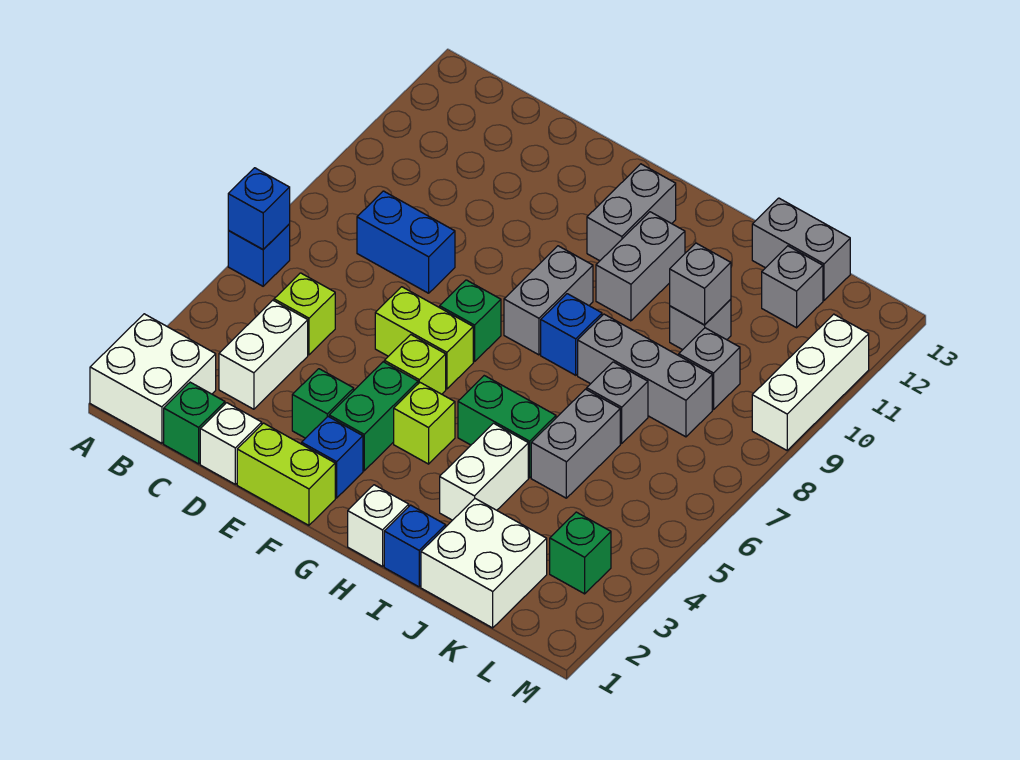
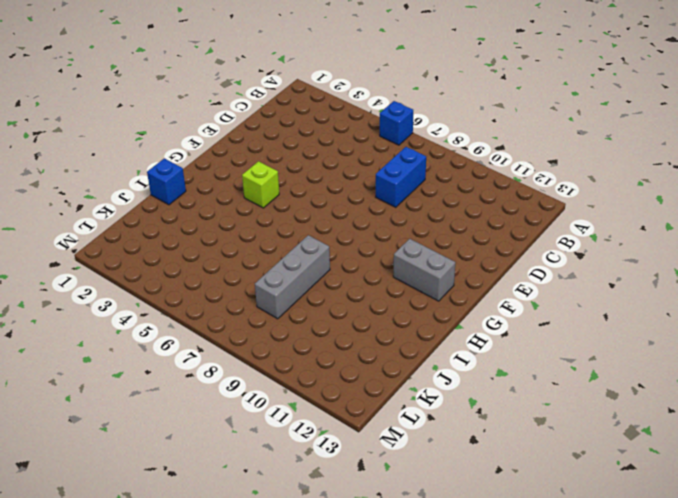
none -> white brick A1:B2 level 1
none -> green brick C1 level 1
none -> white brick C3:C4 level 1
none -> lime brick C5 level 1

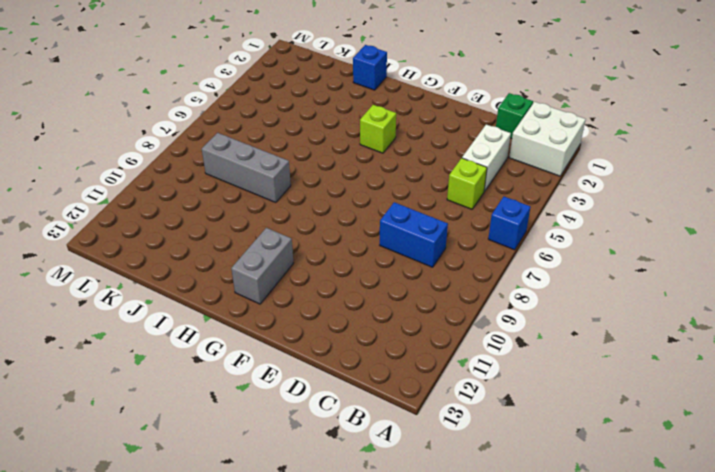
none -> white brick D1 level 1
none -> lime brick E1:F1 level 1
none -> green brick E3 level 1
none -> lime brick E6:F6 level 1

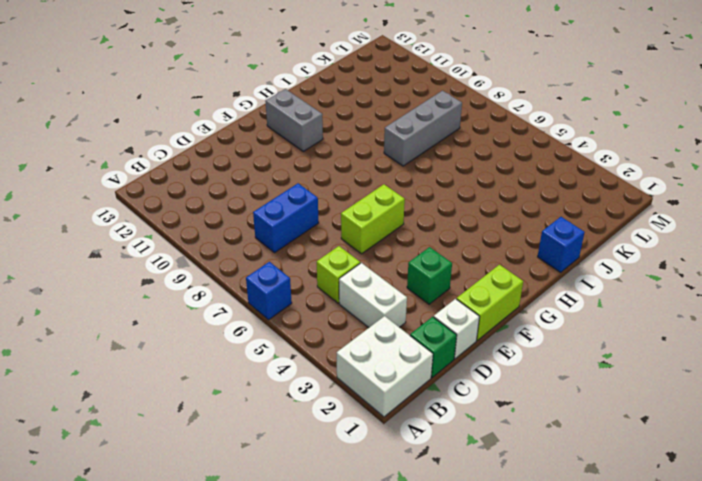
none -> blue brick F2 level 1
none -> green brick F3:F4 level 1
none -> lime brick F5 level 1
none -> green brick F7 level 1

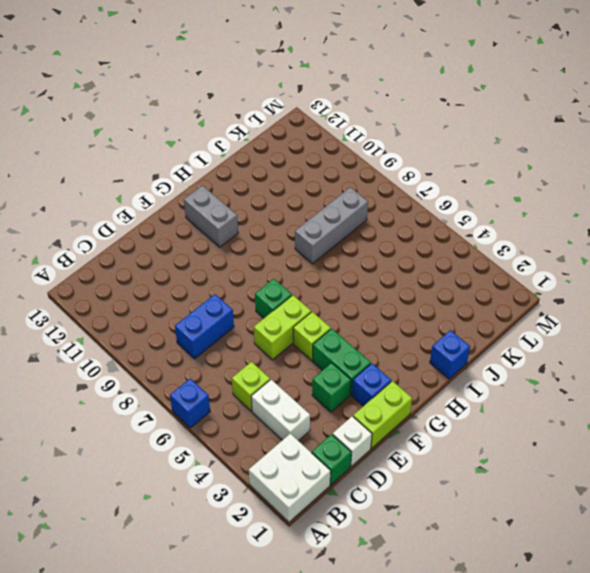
none -> lime brick G4 level 1
none -> grey brick G8:G9 level 1
none -> white brick H1 level 1
none -> green brick H5:I5 level 1

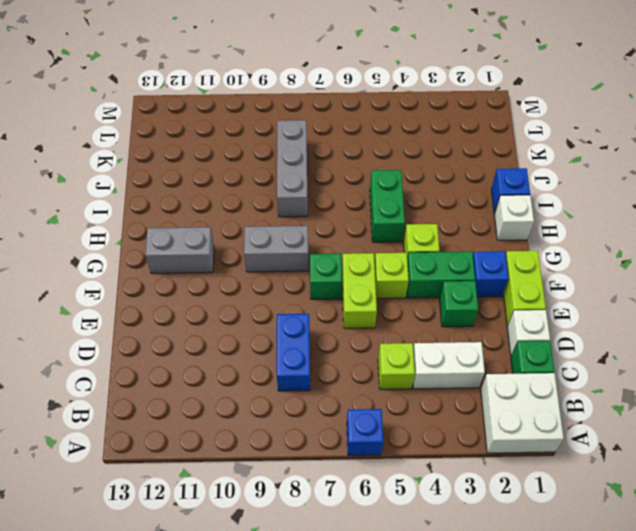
none -> blue brick H8 level 1
none -> grey brick H10:H11 level 1
none -> white brick I3:I4 level 1
none -> white brick J1:K2 level 1

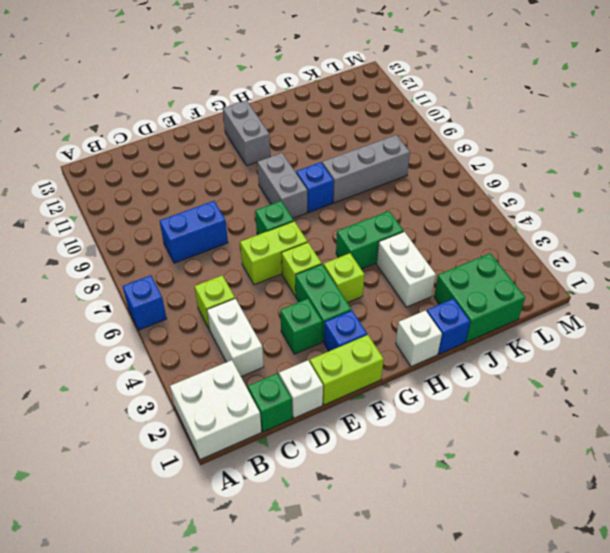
green brick J1:K2 level 1 -> white brick J1:K2 level 1
none -> grey brick H10:H11 level 1
none -> grey brick J5:J6 level 1
none -> grey brick J7 level 1
none -> grey brick J10 level 1

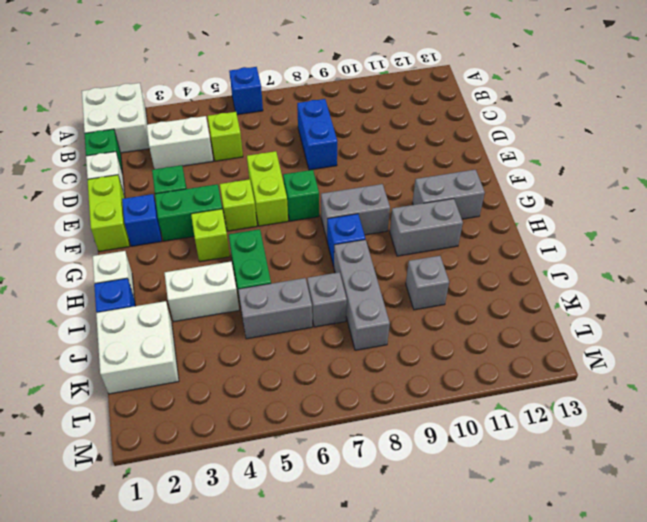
none -> grey brick J13:K13 level 1
none -> grey brick K9 level 1
none -> grey brick K12 level 1
none -> green brick L3 level 1

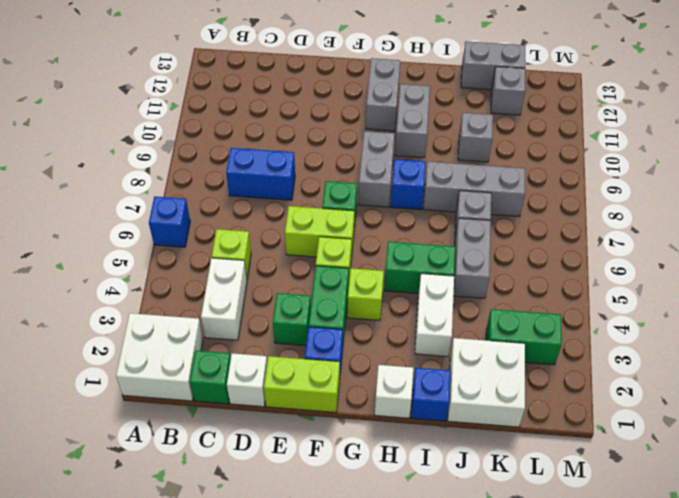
green brick K3:L3 level 1 -> green brick L3 level 1
none -> grey brick K9 level 1
none -> white brick M9:M11 level 1
none -> blue brick A6 level 2
none -> grey brick J10 level 2

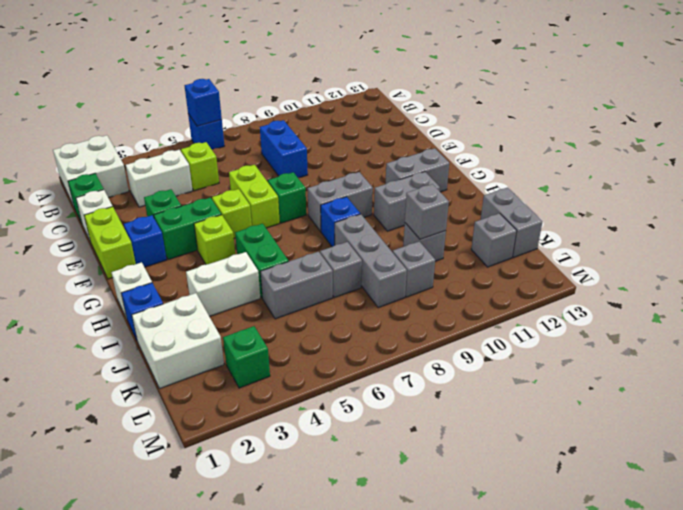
none -> white brick M9:M11 level 1

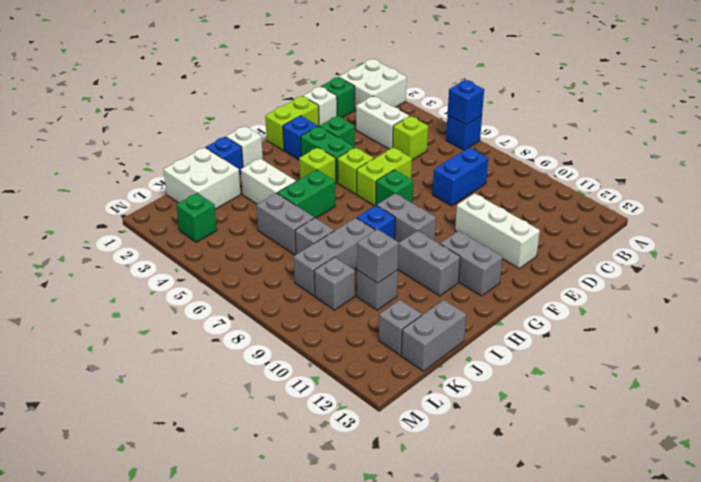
white brick E10:E12 level 1 -> white brick M9:M11 level 1

